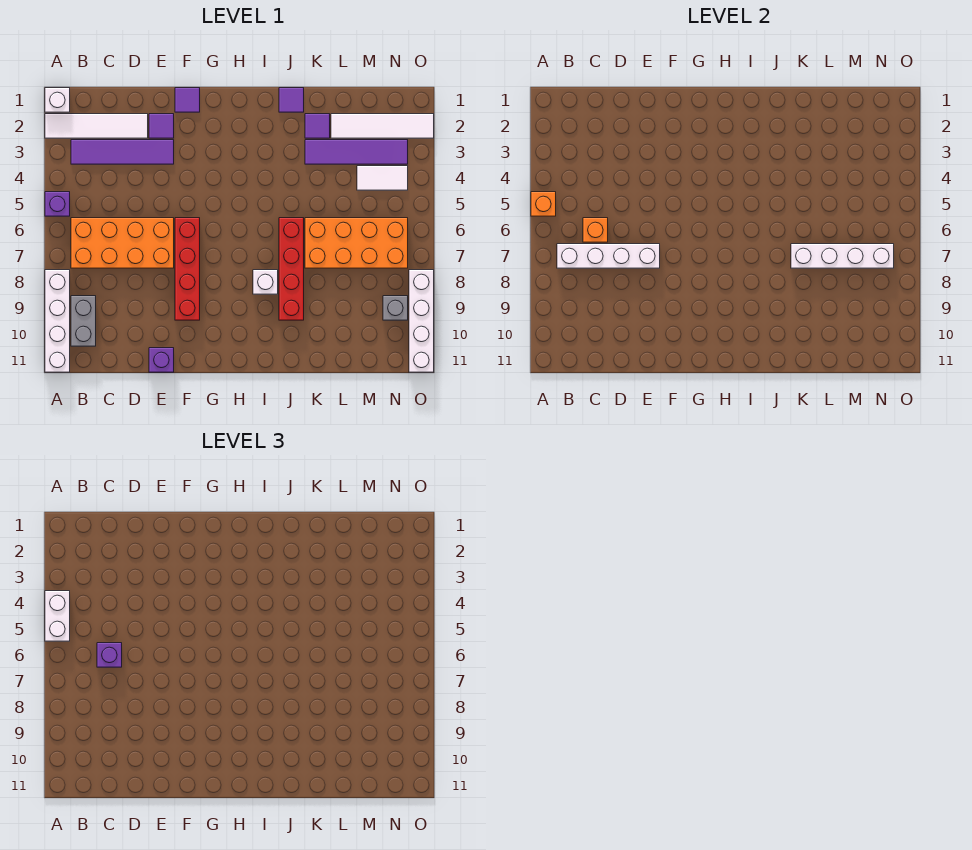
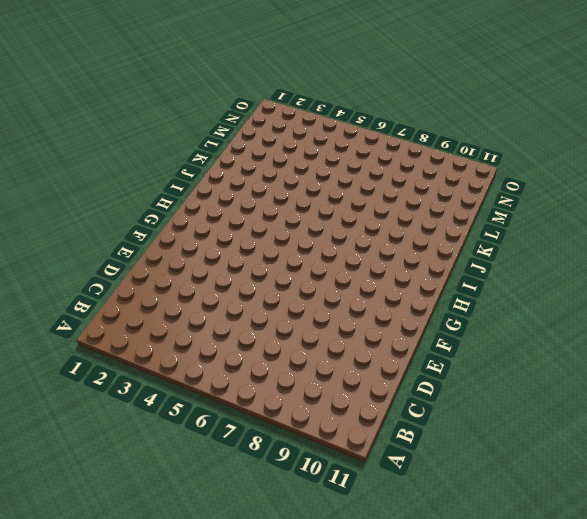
none -> white brick A1 level 1
none -> white tile A2:D2 level 1
none -> purple brick A5 level 1

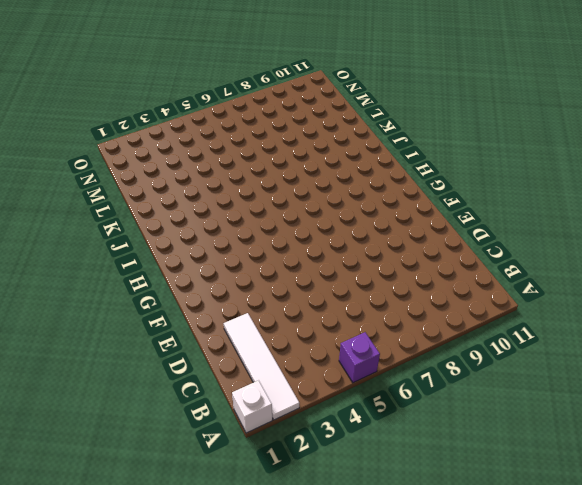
none -> white brick A8:A11 level 1
none -> purple tile B3:E3 level 1
none -> orange brick B6:E7 level 1

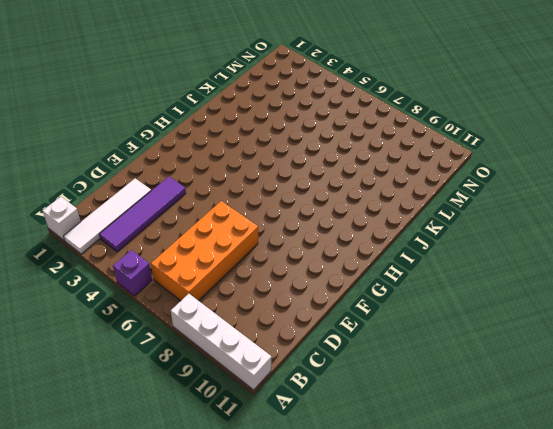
none -> grey brick B9:B10 level 1
none -> purple tile E2 level 1
none -> purple brick E11 level 1

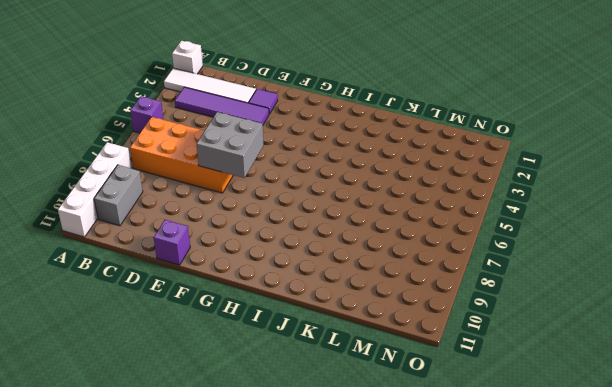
grey brick E6:F7 level 2 -> white brick B7:E7 level 2
none -> purple tile F1 level 1
none -> red brick F6:F9 level 1
none -> white brick I8 level 1

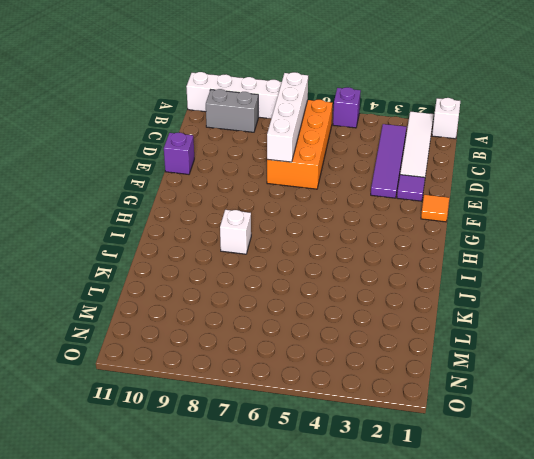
orange tile F1 level 1 -> purple tile F1 level 1
none -> red brick F6:F9 level 1
none -> purple tile J1 level 1
none -> red brick J6:J9 level 1

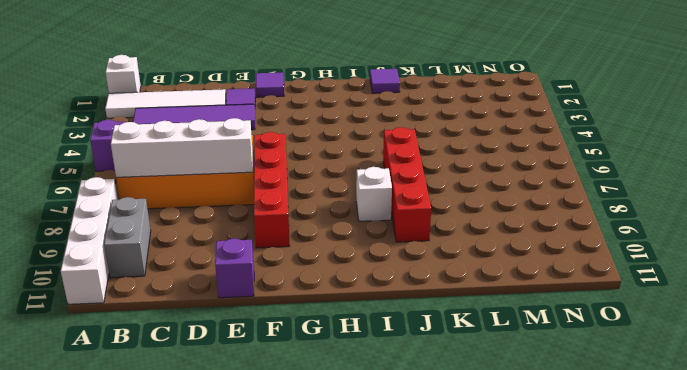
none -> purple tile K2 level 1
none -> purple tile K3:N3 level 1
none -> orange brick K6:N7 level 1

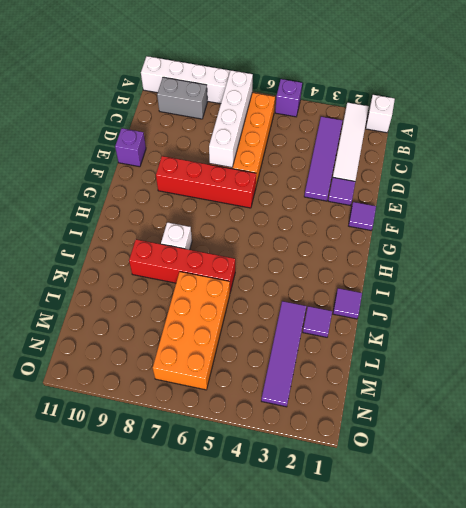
none -> white tile L2:O2 level 1
none -> white tile M4:N4 level 1
none -> grey brick N9 level 1

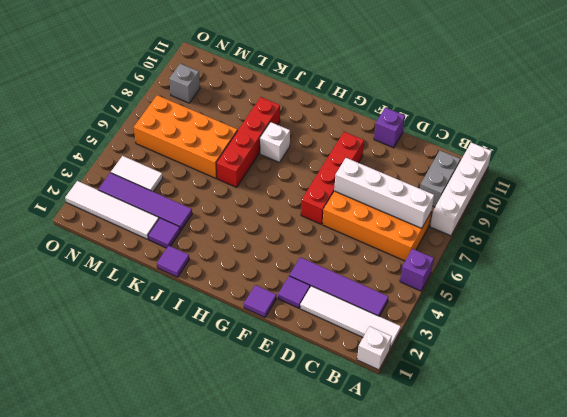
none -> white brick O8:O11 level 1
none -> orange brick A5 level 2
none -> orange brick C6 level 2

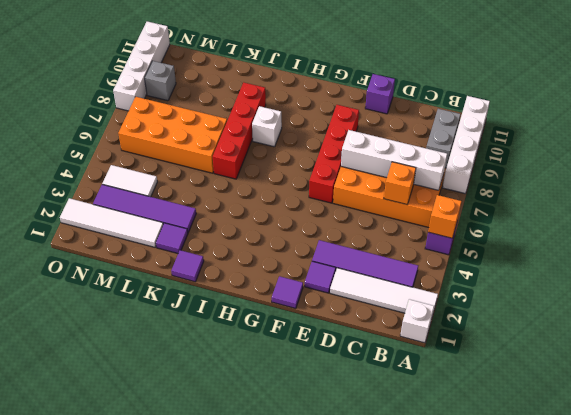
none -> white brick K7:N7 level 2
none -> white brick A4:A5 level 3
none -> purple brick C6 level 3

